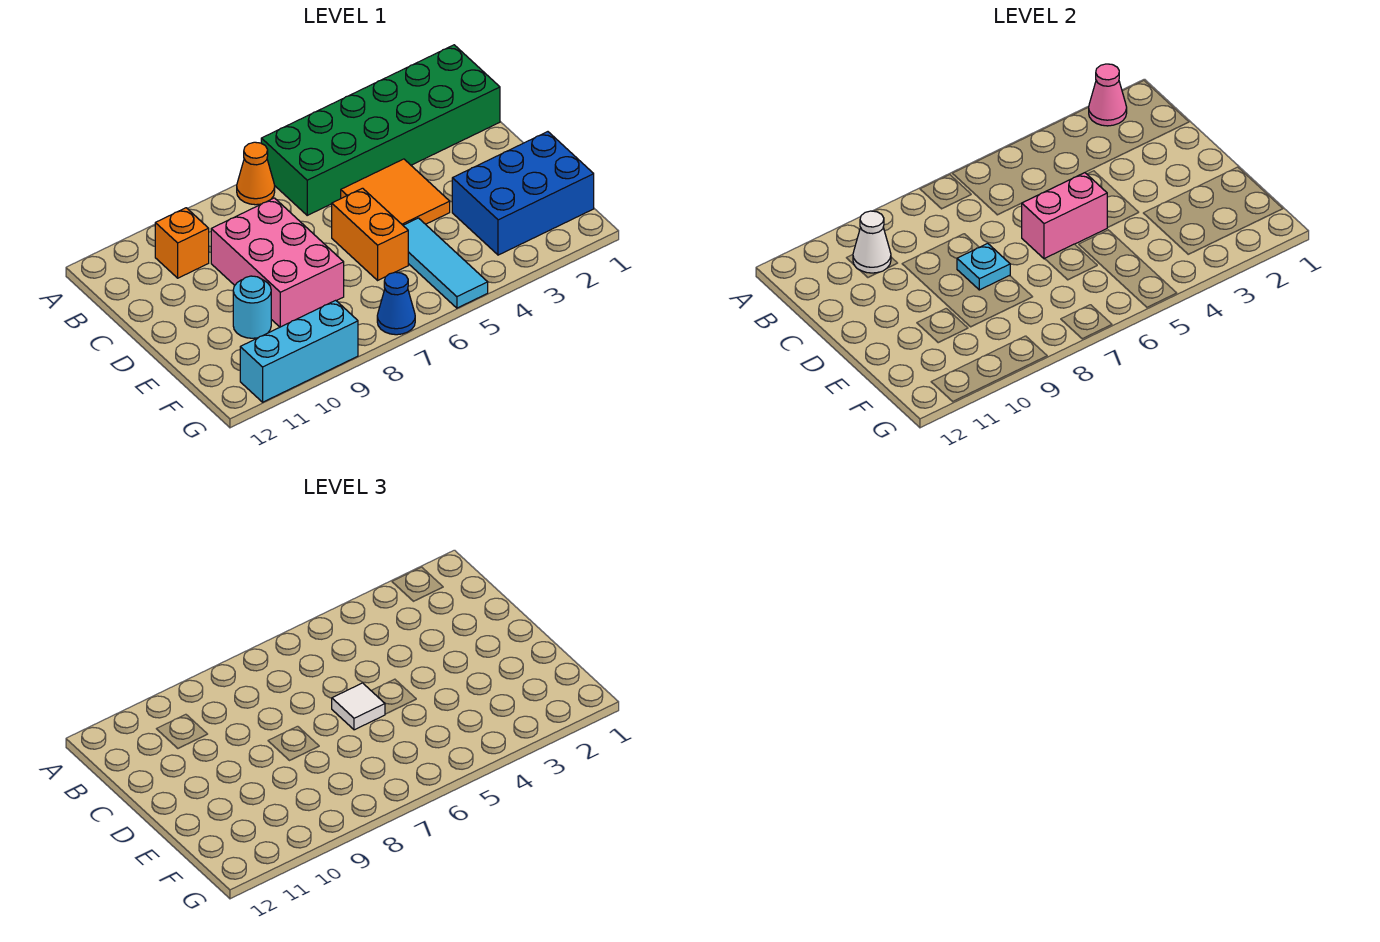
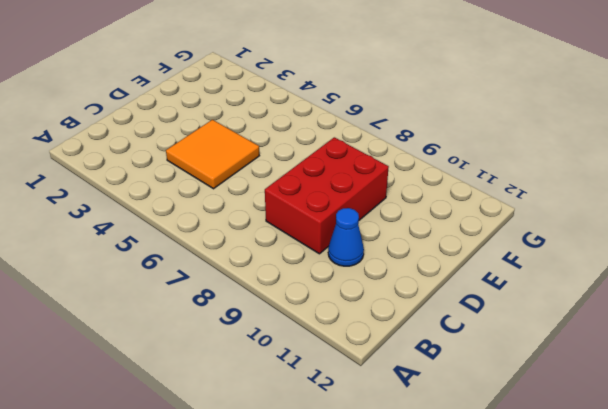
red brick C8:E9 level 1 -> pink brick C8:E9 level 1
blue cone C10 level 1 -> blue cone G7 level 1
none -> green brick A1:B6 level 1
none -> orange cone A7 level 1
none -> orange brick B10 level 1

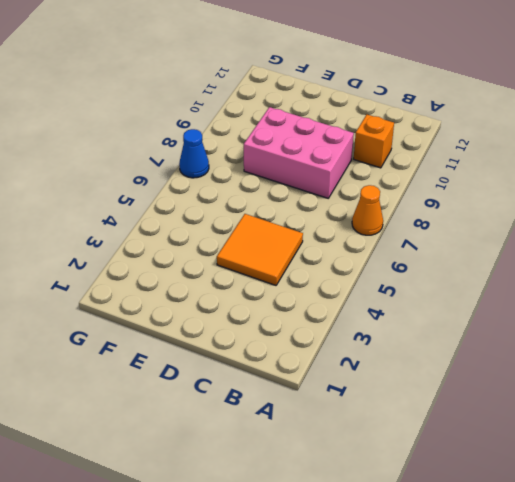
none -> green brick A1:B6 level 1
none -> orange brick D6:E6 level 1
none -> blue brick E1:F3 level 1

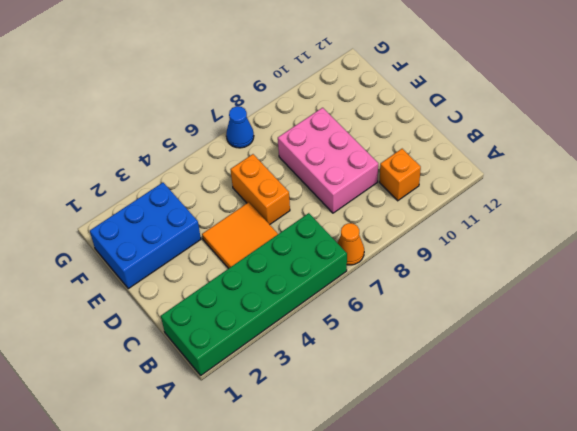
none -> cyan tile E5:G5 level 1
none -> cyan round brick E10 level 1
none -> cyan brick G9:G11 level 1

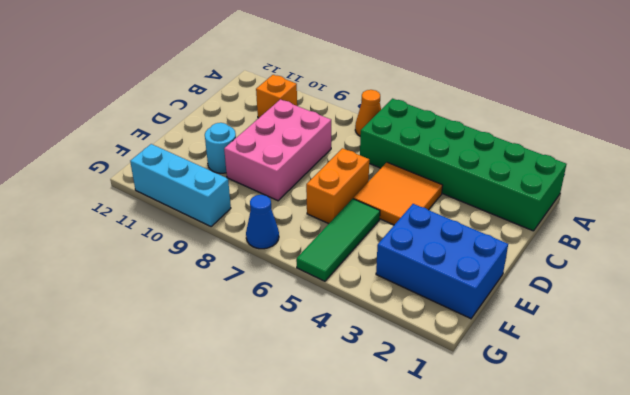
green tile E5:G5 level 1 -> cyan tile E5:G5 level 1
none -> pink cone A2 level 2
none -> white cone B10 level 2
none -> pink brick D5:D6 level 2

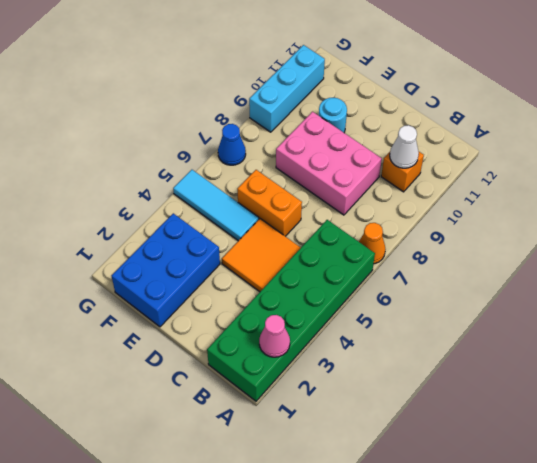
none -> pink brick D5:D6 level 2
none -> cyan plate D8 level 2
none -> white tile D6 level 3

